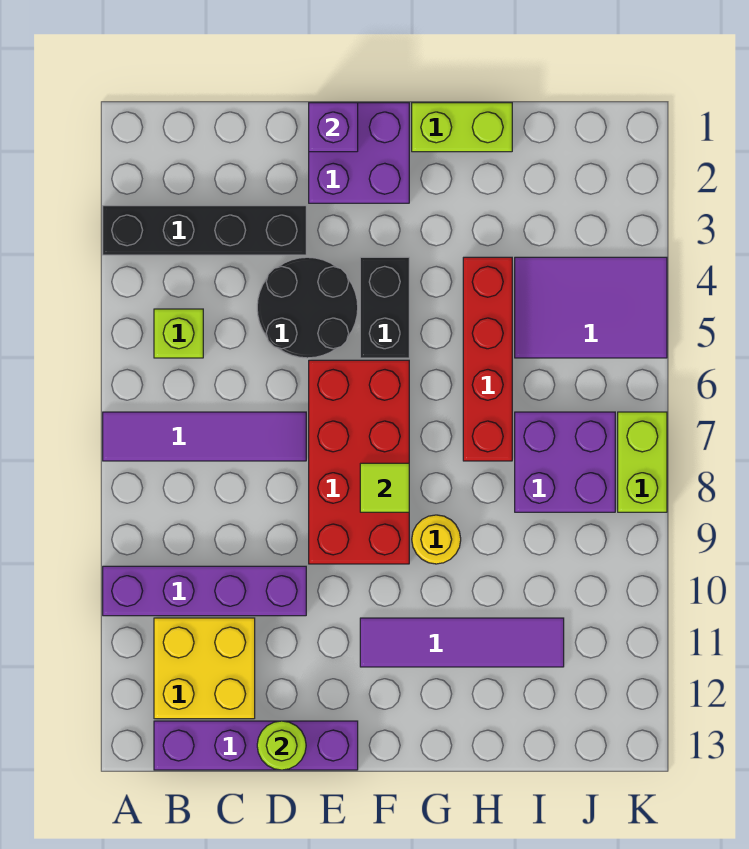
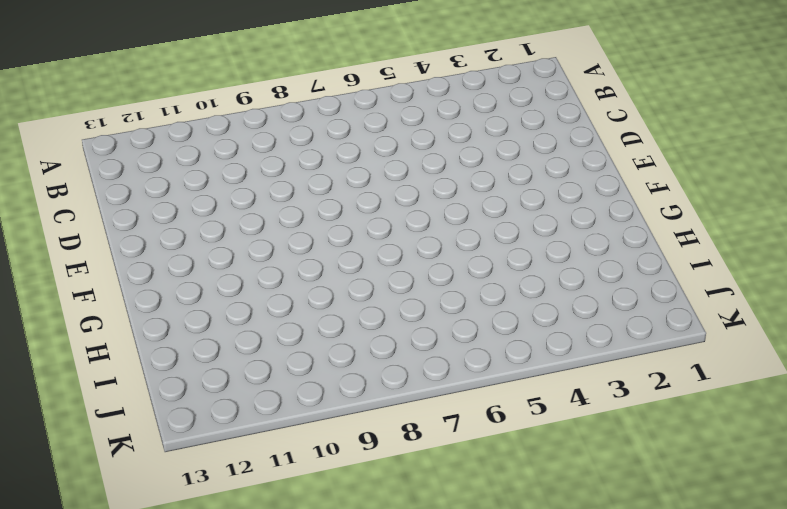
none -> black brick A3:D3 level 1
none -> purple tile A7:D7 level 1
none -> purple brick A10:D10 level 1

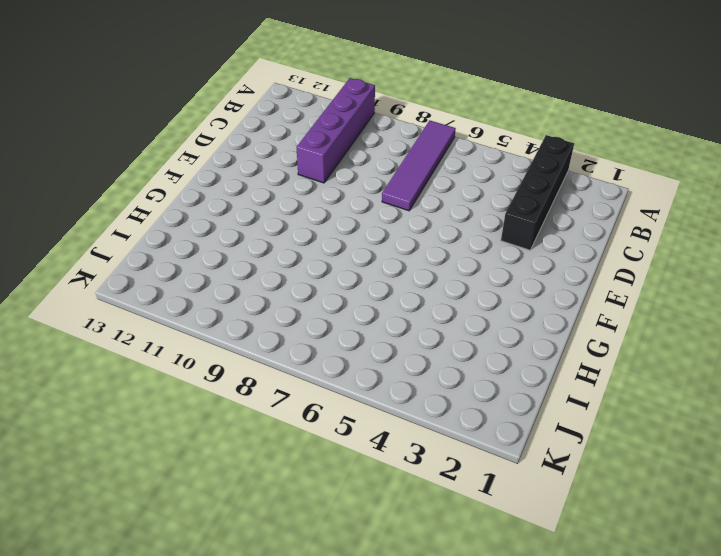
none -> lime brick B5 level 1
none -> yellow brick B11:C12 level 1
none -> purple brick B13:E13 level 1

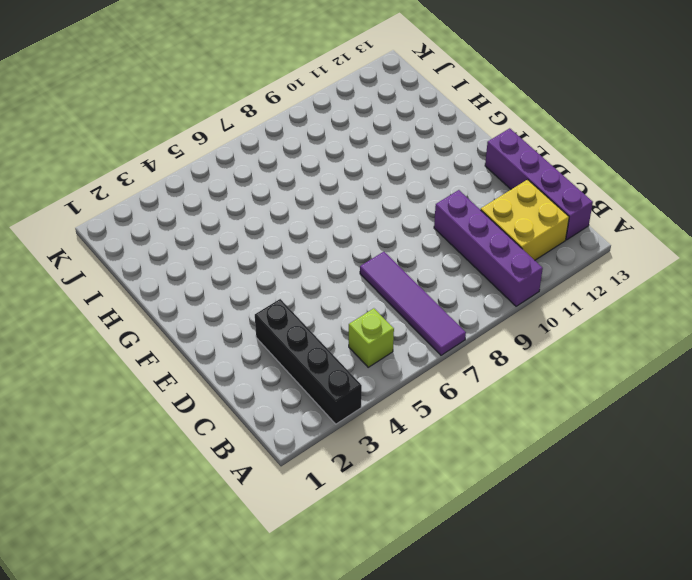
none -> black round brick D4:E5 level 1
none -> purple brick E1:F2 level 1
none -> red brick E6:F9 level 1

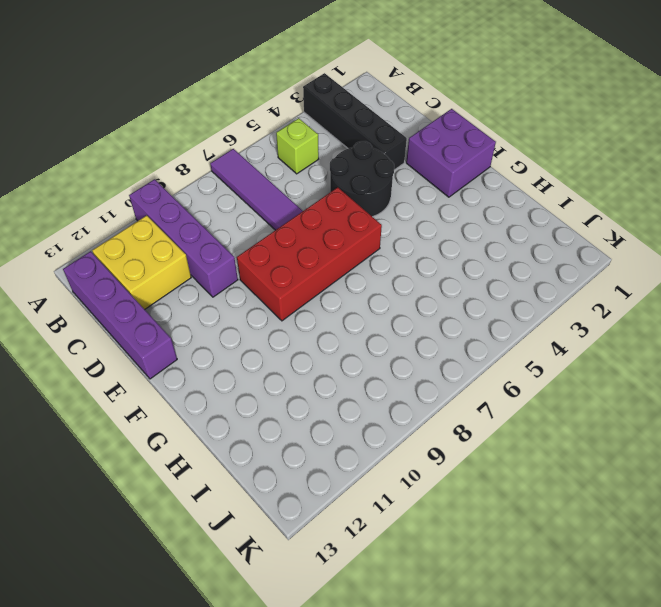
none -> black brick F4:F5 level 1
none -> purple tile F11:I11 level 1
none -> lime brick G1:H1 level 1

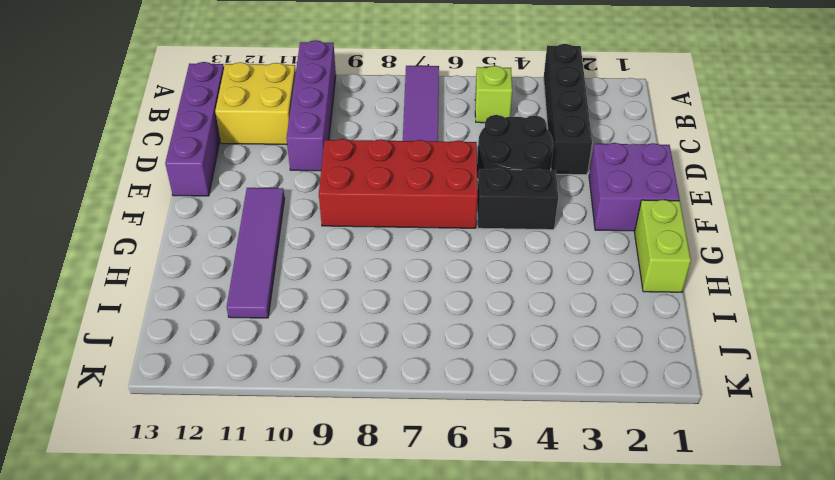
none -> yellow round brick G9 level 1
none -> red brick H4:H7 level 1
none -> purple tile I4:K5 level 1

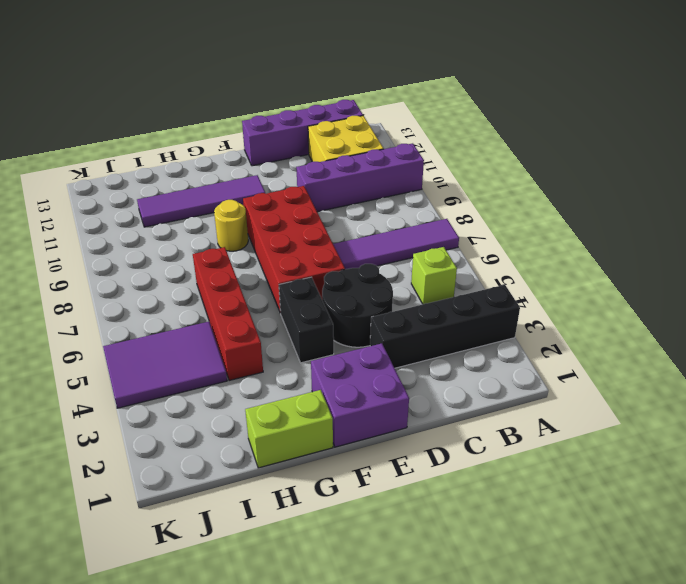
none -> purple brick I7:J8 level 1
none -> lime brick K7:K8 level 1
none -> lime round brick D13 level 2

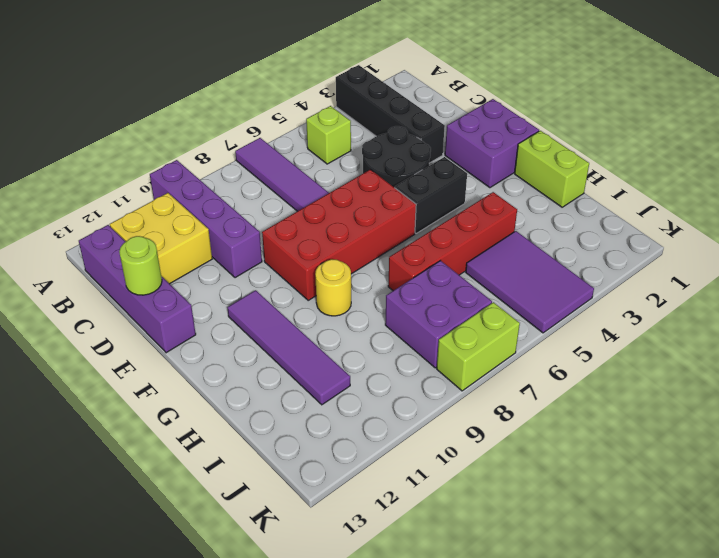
none -> purple brick E1 level 2
none -> lime tile F8 level 2

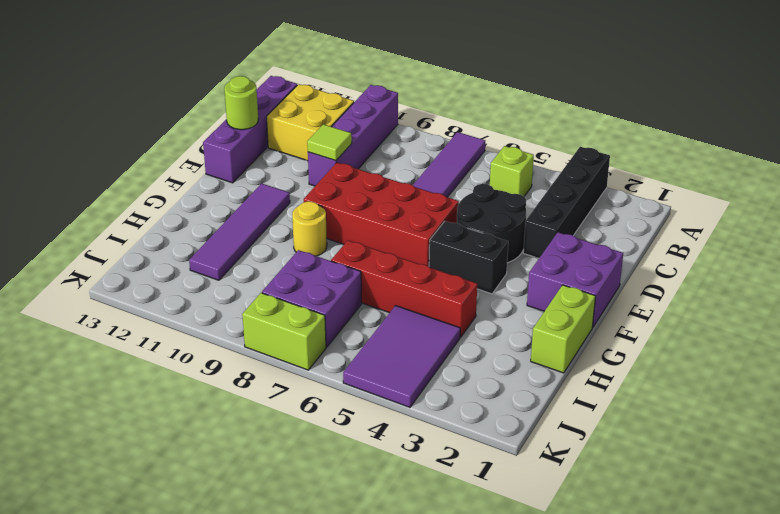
lime tile D10 level 2 -> lime tile F8 level 2
none -> purple brick E1 level 2

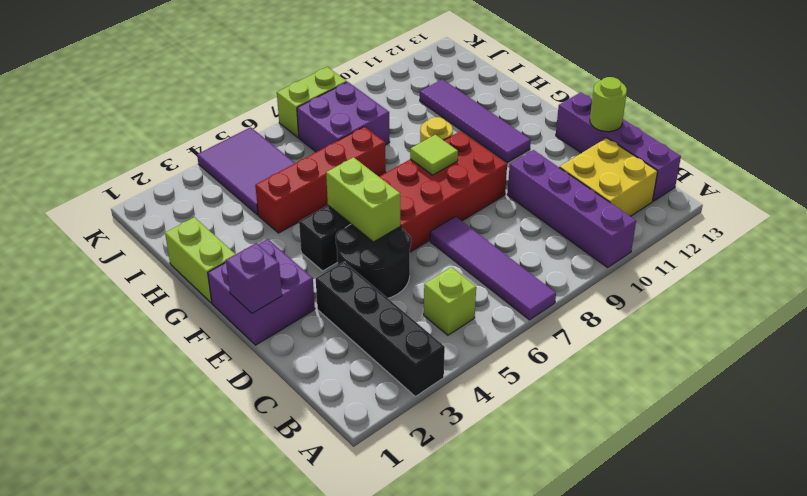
lime brick E5:F5 level 2 -> none

